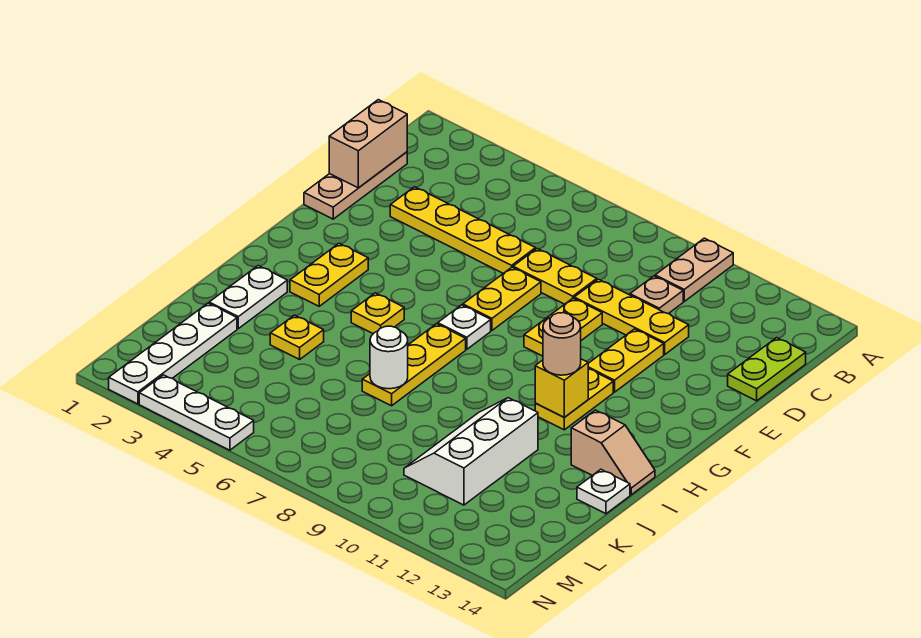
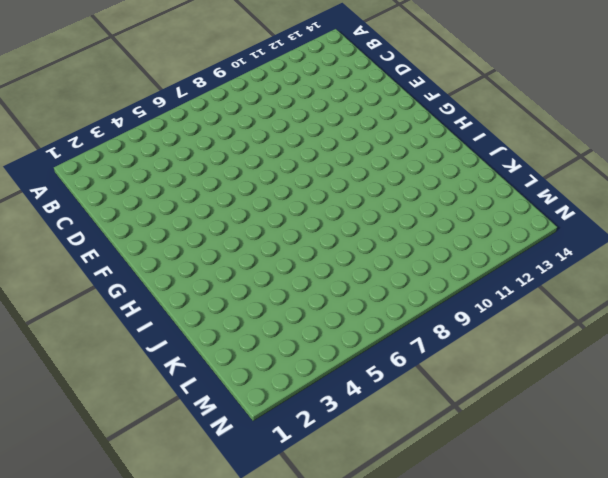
none -> tan plate A10:B10 level 1
none -> tan plate C1:E1 level 1
none -> tan plate C10 level 1

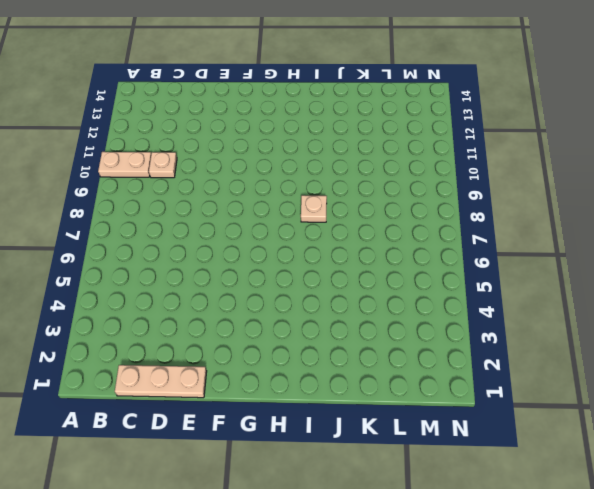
tan plate I8 level 1 -> none
none -> lime plate C14:D14 level 1
none -> yellow plate D3:D6 level 1
none -> yellow plate D7:D8 level 1

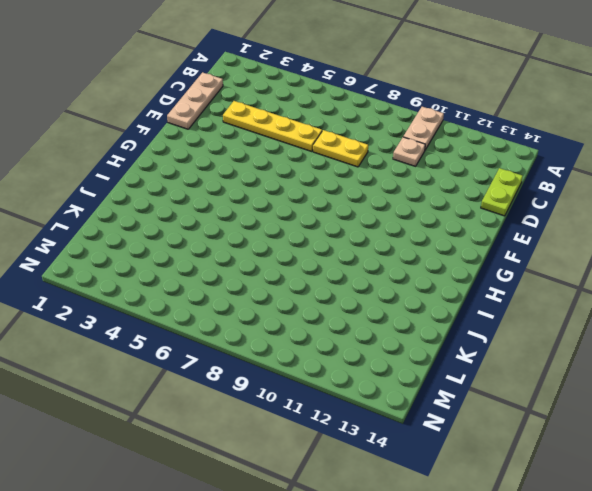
none -> yellow plate D9:D11 level 1
none -> yellow plate E7:F7 level 1
none -> yellow plate E9:F9 level 1

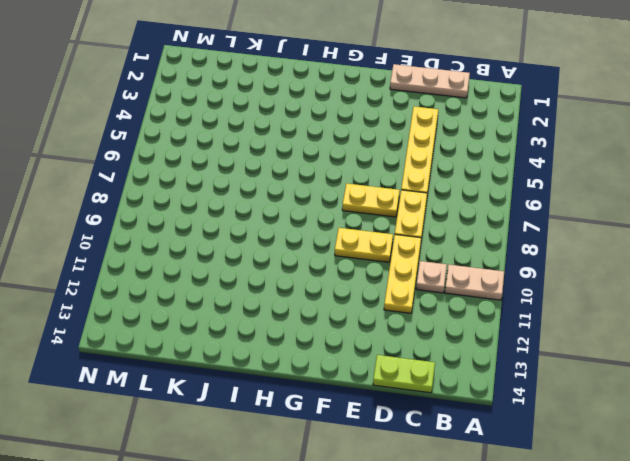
none -> yellow plate E11:F11 level 1
none -> yellow plate G3:H3 level 1
none -> white plate G7 level 1

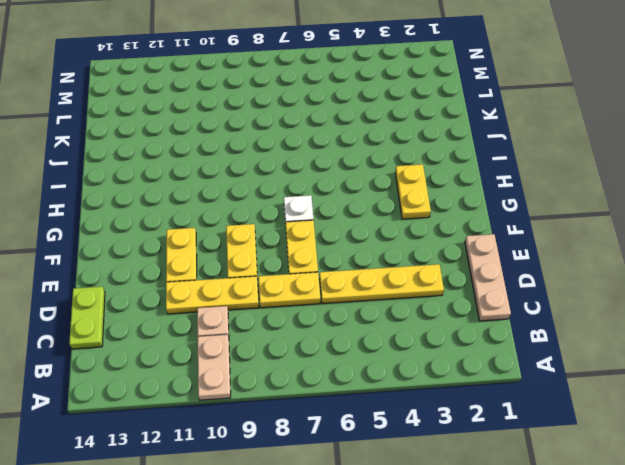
none -> yellow plate G11:H11 level 1
none -> yellow plate H5 level 1
none -> yellow plate H7:J7 level 1

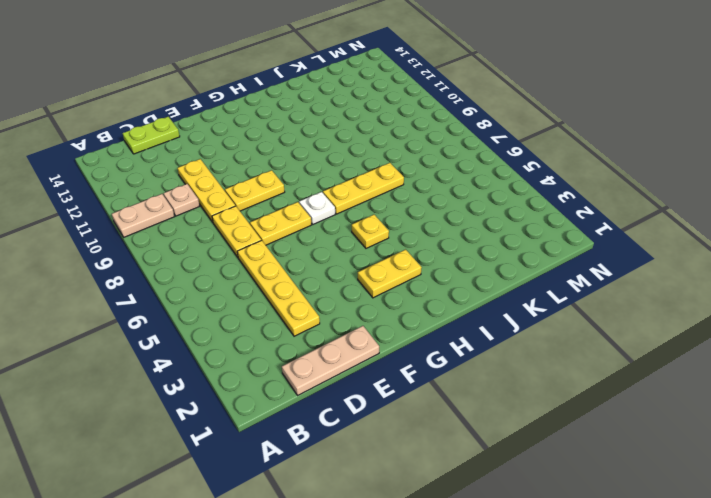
none -> yellow plate E11:F11 level 1
none -> yellow plate G11:H11 level 1
none -> white plate I2:J2 level 1

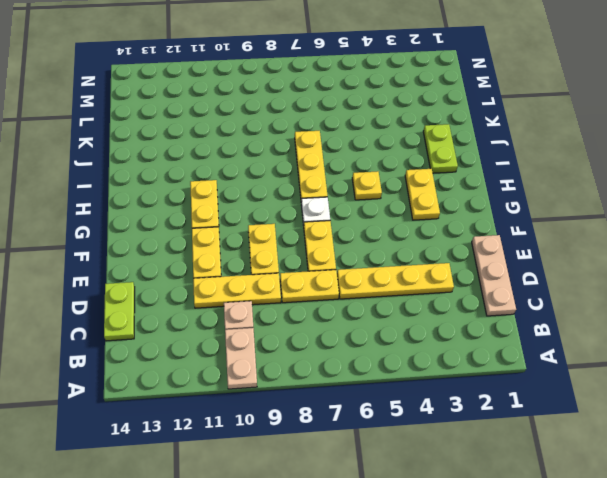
lime plate I2:J2 level 1 -> white plate I2:J2 level 1
none -> tan slope I13:I14 level 1 top 13
none -> yellow plate J4 level 1
none -> white slope J10:L11 level 1 top 11

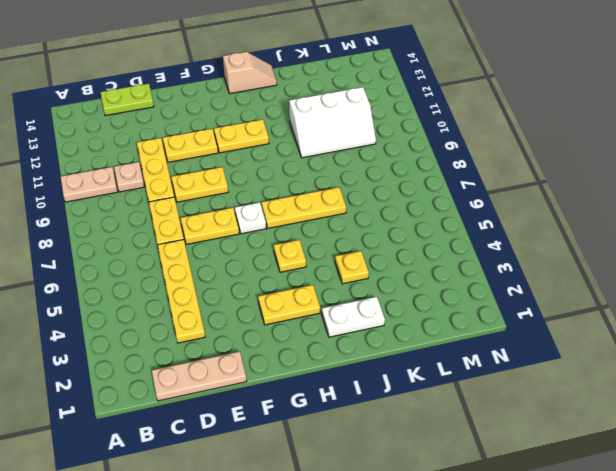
tan slope H14:I14 level 1 top H -> tan slope I13:I14 level 1 top 13
none -> white plate J14 level 1
none -> white plate K2:N2 level 1
none -> white plate N3:N5 level 1

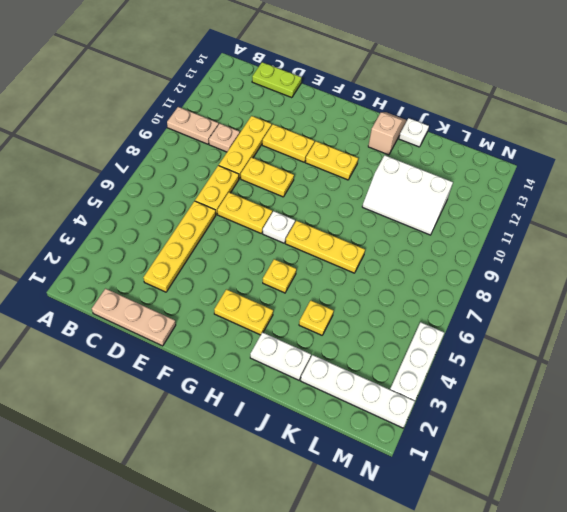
none -> tan brick C1:D1 level 2
none -> yellow brick H11 level 2
none -> white round brick J7 level 2

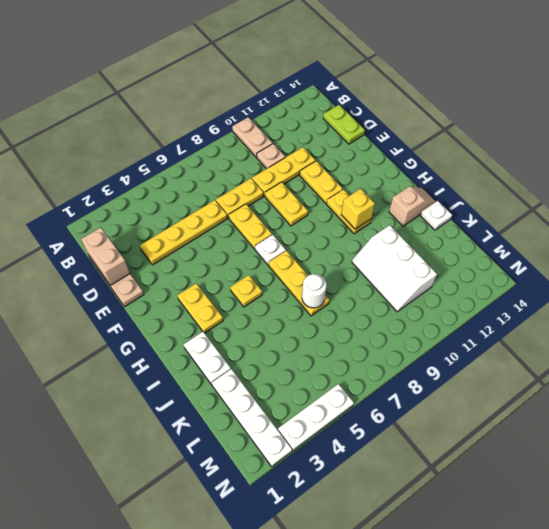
none -> yellow plate J4 level 1
none -> tan round brick H11 level 3

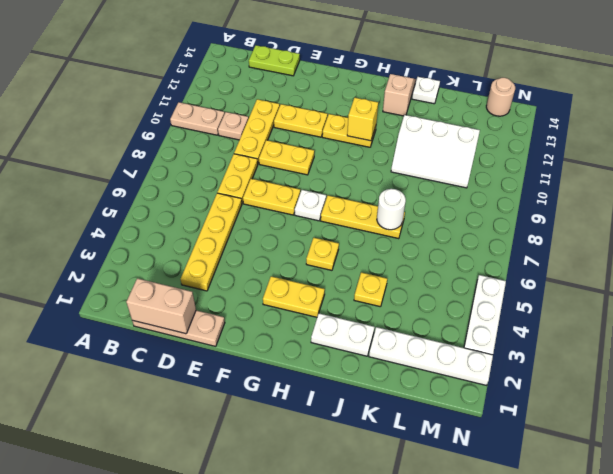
tan round brick M14 level 1 -> tan round brick H11 level 3

